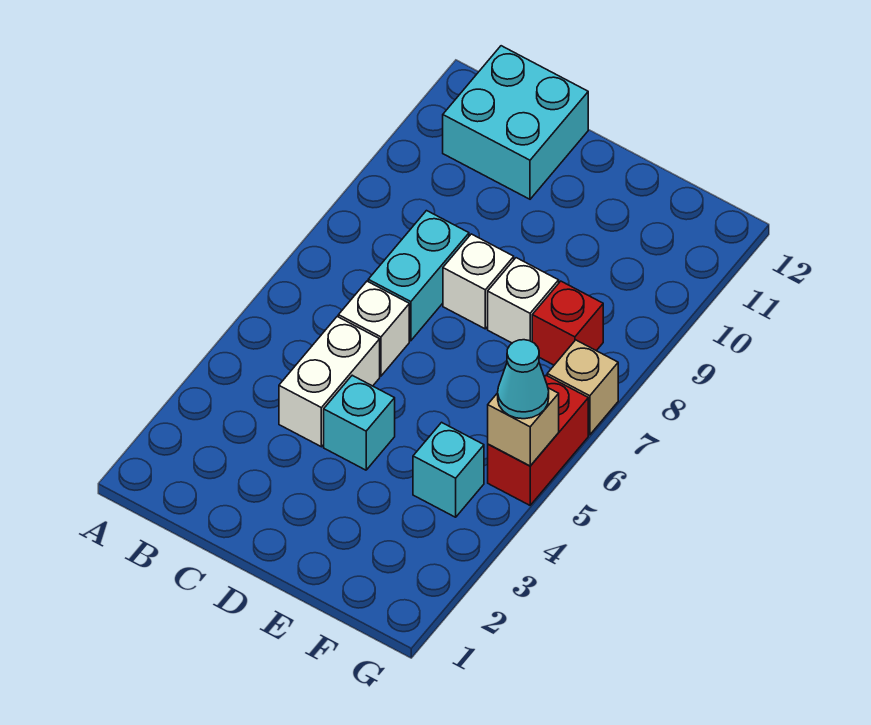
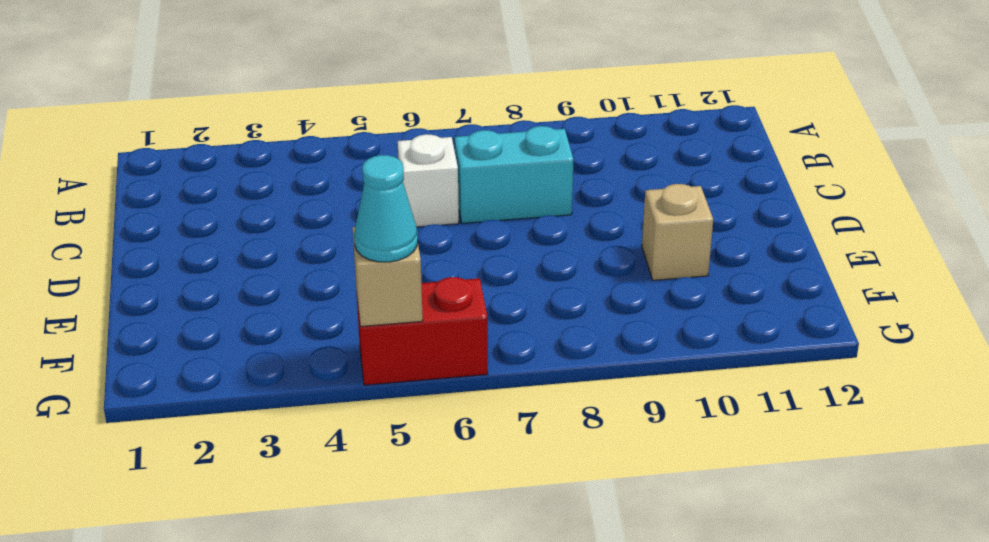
tan brick E10 level 1 -> tan brick G7 level 1
none -> cyan brick B11:C12 level 1
none -> white brick C4:C5 level 1
none -> cyan brick D4 level 1

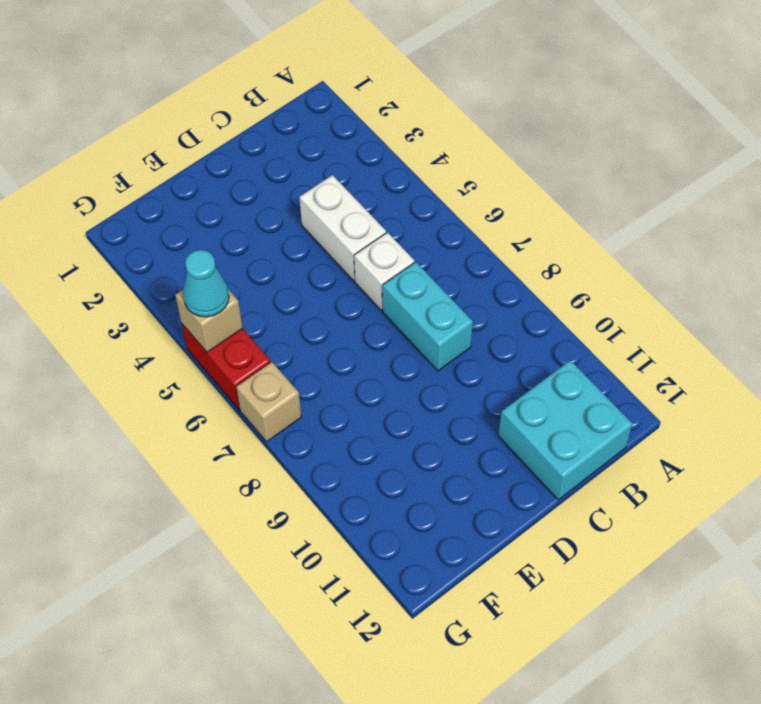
none -> cyan brick D4 level 1
none -> white brick D8 level 1
none -> white brick E8 level 1

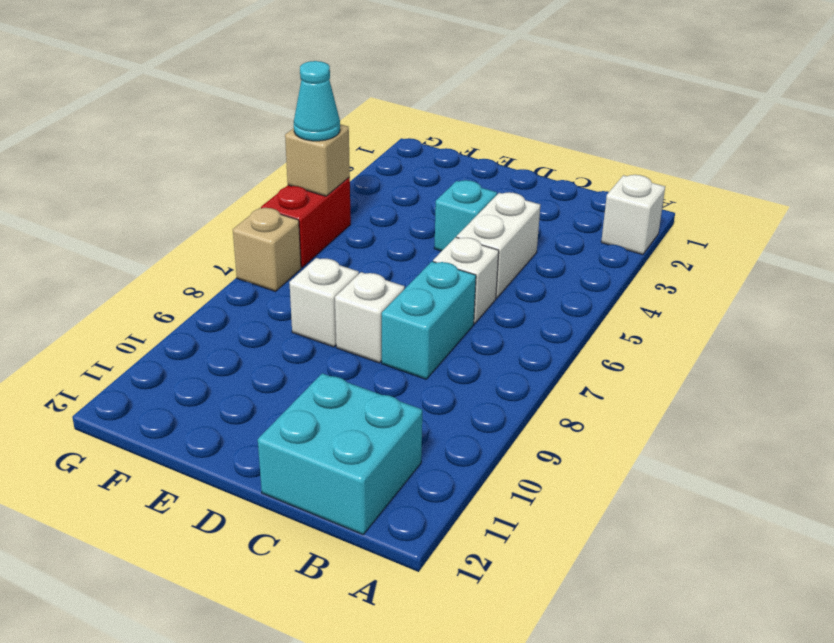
white brick A2 level 1 -> none
none -> cyan brick F4 level 1
none -> red brick F8 level 1

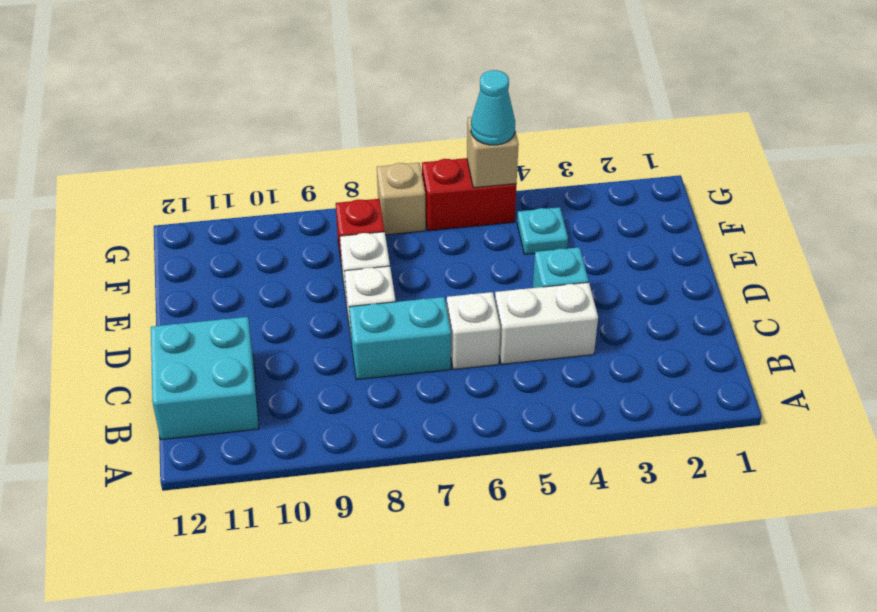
cyan plate F4 level 1 -> cyan brick F4 level 1

